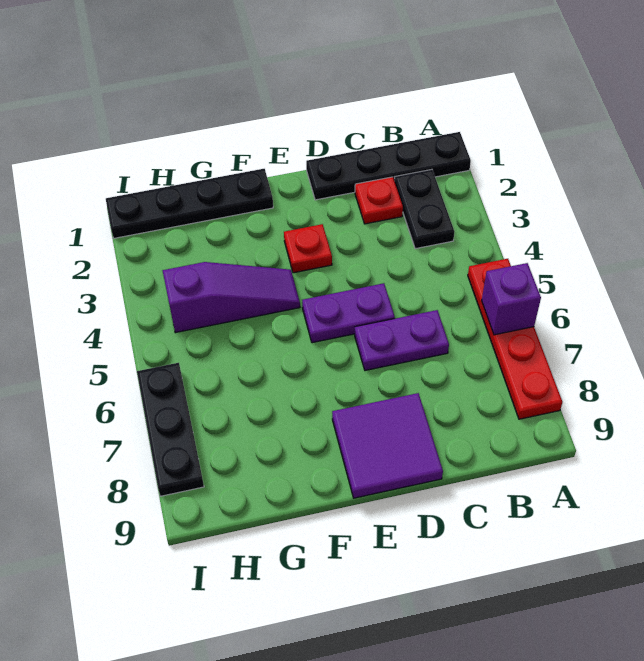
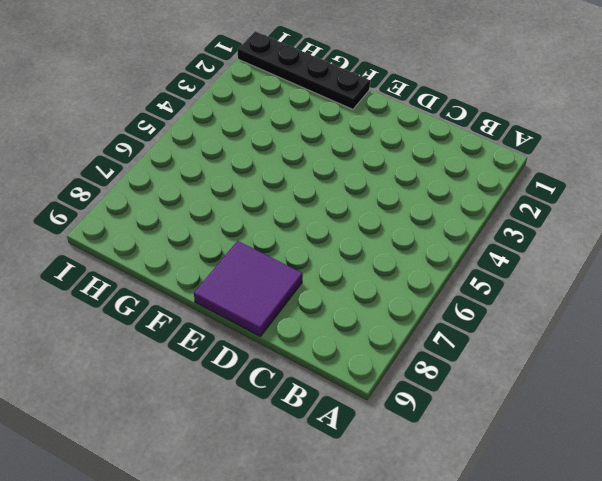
none -> black plate A1:D1 level 1
none -> red plate A5:A8 level 1
none -> black plate B2:B3 level 1

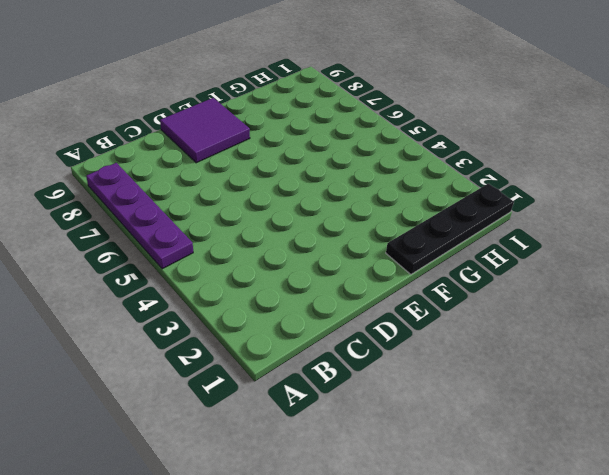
purple plate A5:A8 level 1 -> red plate A5:A8 level 1
none -> black plate A1:D1 level 1
none -> black plate B2:B3 level 1
none -> red plate C2 level 1

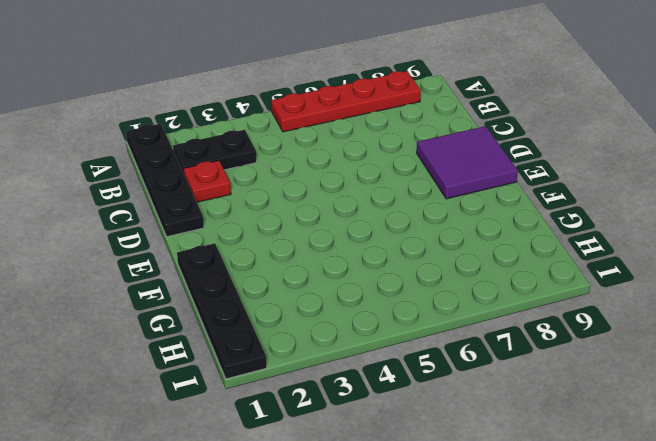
none -> purple plate C6:D6 level 1
none -> purple plate D5:E5 level 1
none -> red plate E3 level 1

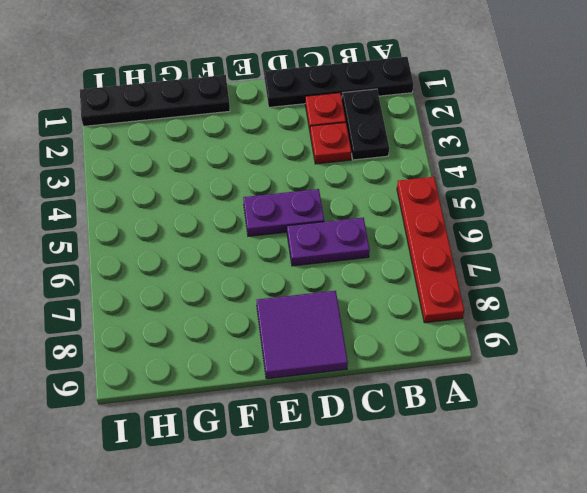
red plate C3 level 1 -> red plate E3 level 1
none -> purple slope F4:H4 level 1 top H
none -> black plate I6:I8 level 1
none -> purple brick A6 level 2

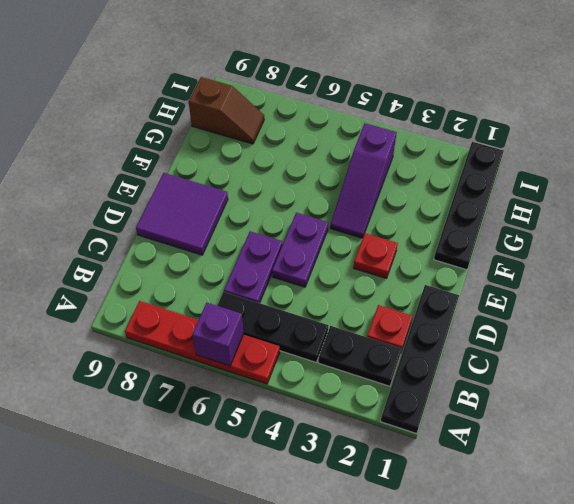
black plate B4:B6 level 1 -> black plate I6:I8 level 1
brown slope H8:H9 level 1 top 9 -> none

